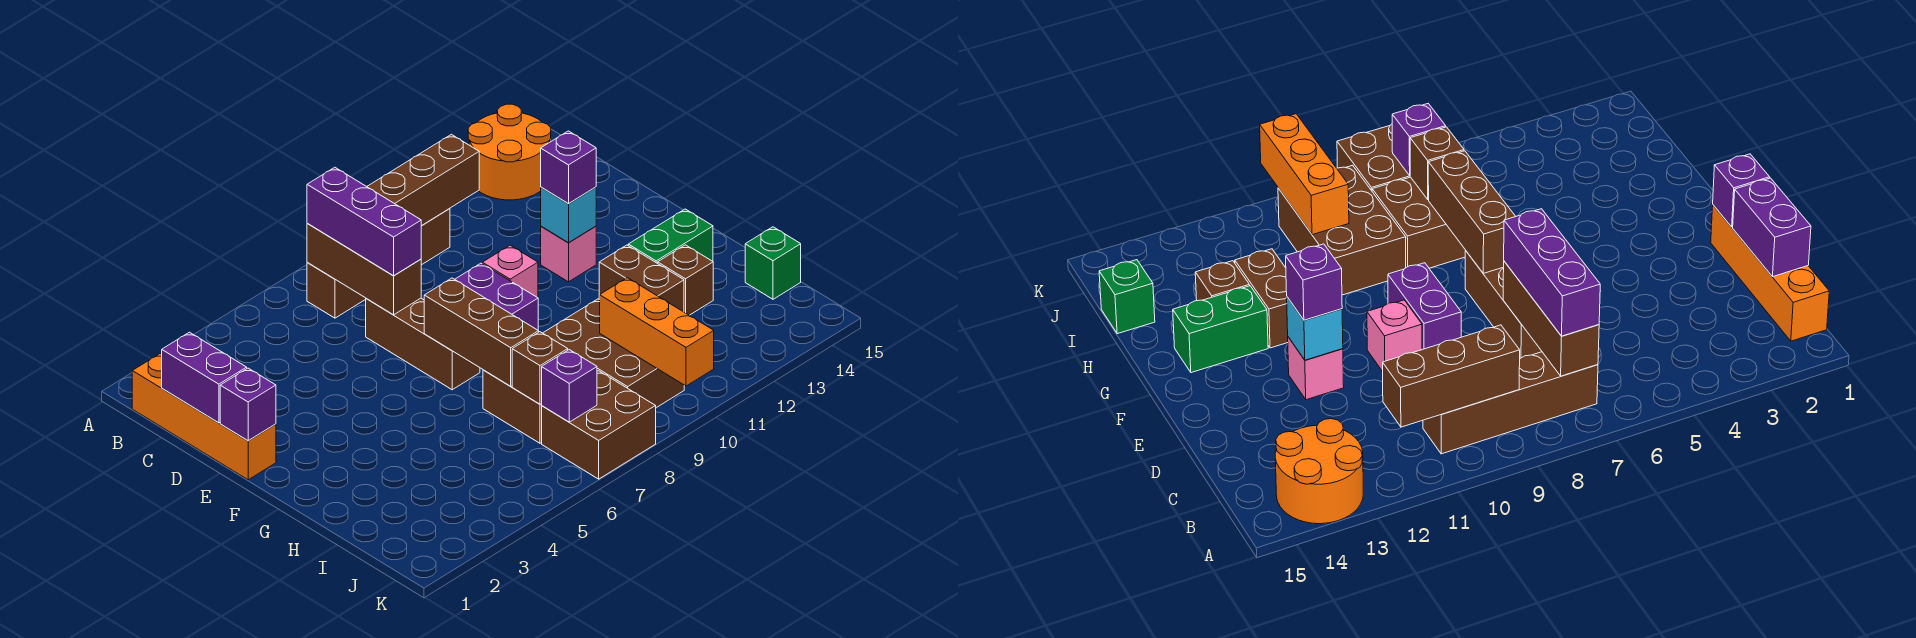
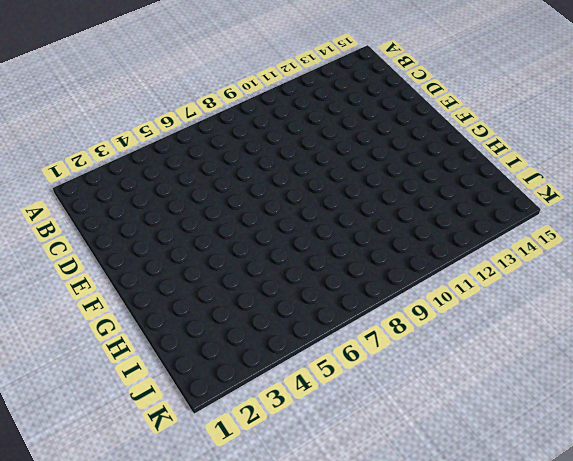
none -> orange round brick A13:B14 level 1
none -> orange brick B1:E1 level 1
none -> brown brick B7:B10 level 1

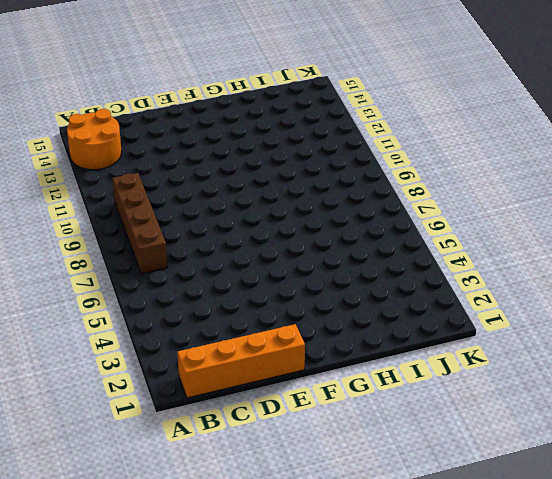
none -> brown brick D7:F7 level 1
none -> purple brick E9:F9 level 1
none -> pink brick E10 level 1

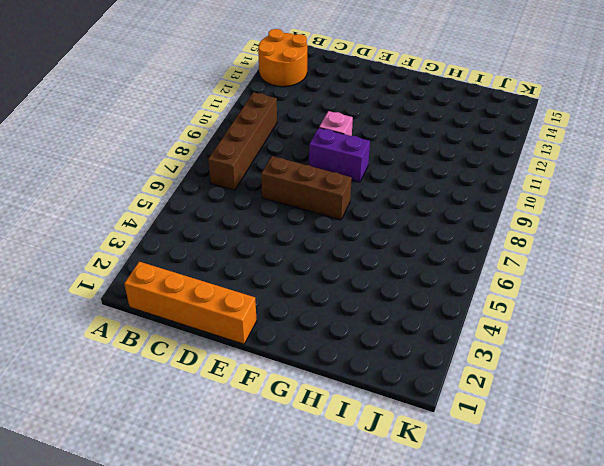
none -> pink brick E12 level 1
none -> brown brick G12:H12 level 1
none -> green brick G13:G14 level 1

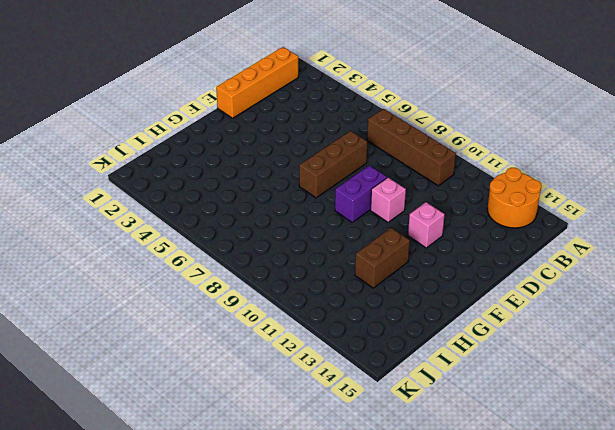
none -> green brick G13:G14 level 1
none -> brown brick H7:I8 level 1
none -> brown brick H9:J10 level 1

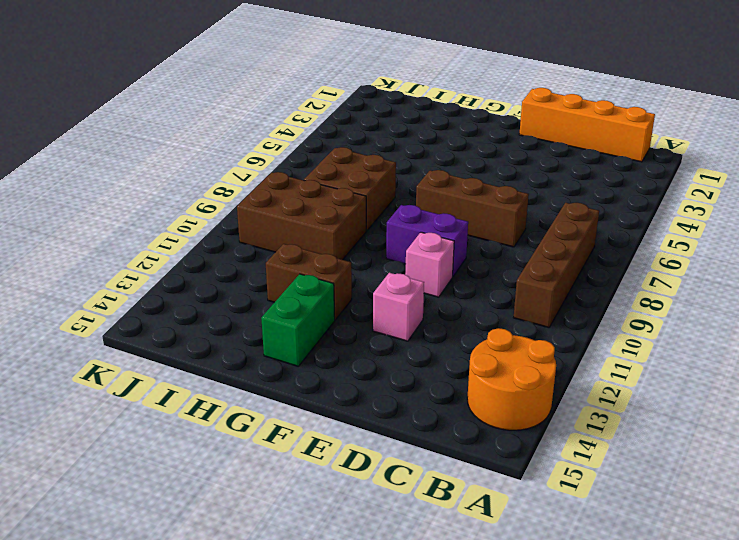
none -> brown brick H13 level 1
none -> green brick I15 level 1
none -> brown brick J7:K8 level 1

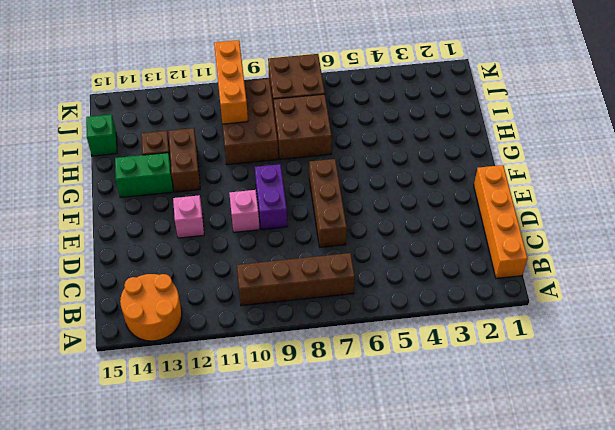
none -> brown brick B7:D7 level 2
none -> brown brick B9:B11 level 2
none -> purple brick C1:D1 level 2

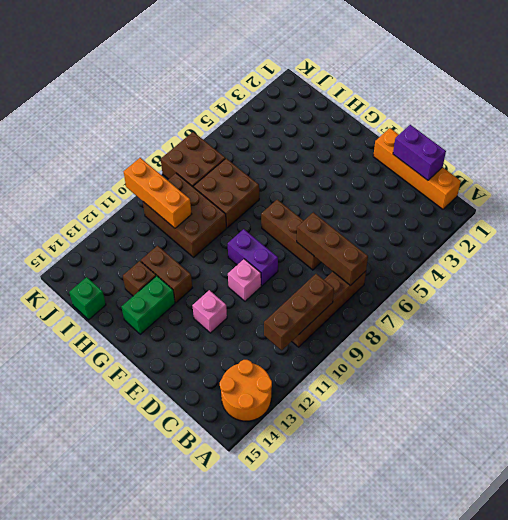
none -> purple brick E1 level 2
none -> cyan brick E12 level 2
none -> brown brick F7:H7 level 2

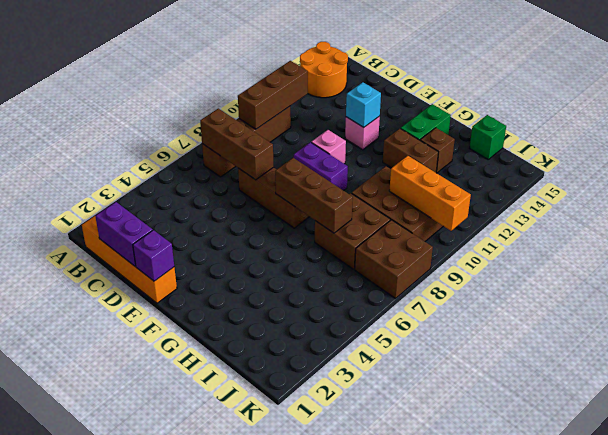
none -> brown brick I7 level 2
none -> purple brick J7 level 2
none -> purple brick B7:D7 level 3

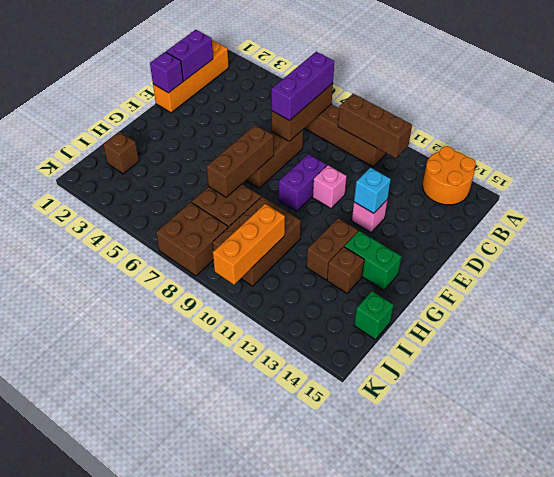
brown brick I2 level 1 -> brown brick I7 level 2
none -> purple brick J7 level 2
none -> purple brick E12 level 3

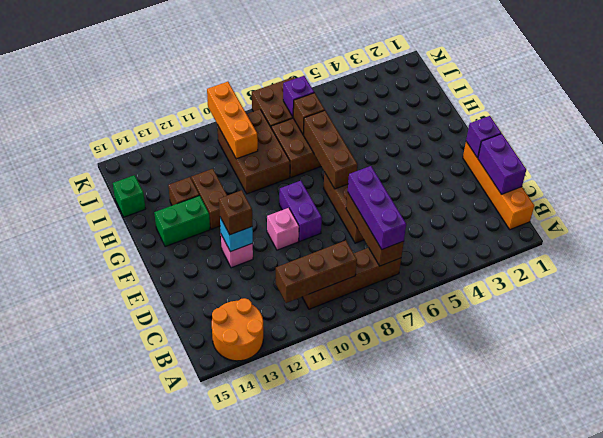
brown brick E12 level 3 -> purple brick E12 level 3

